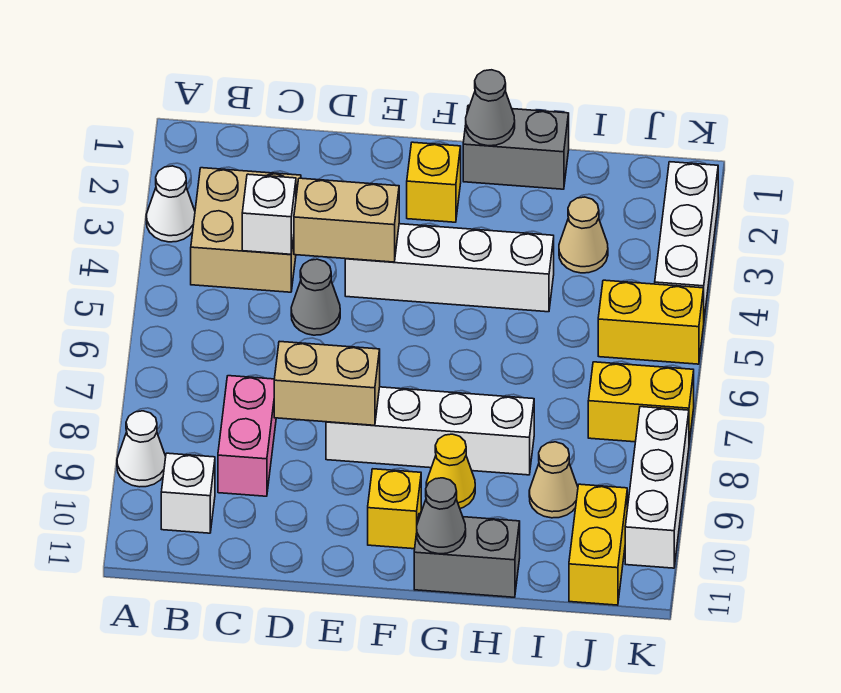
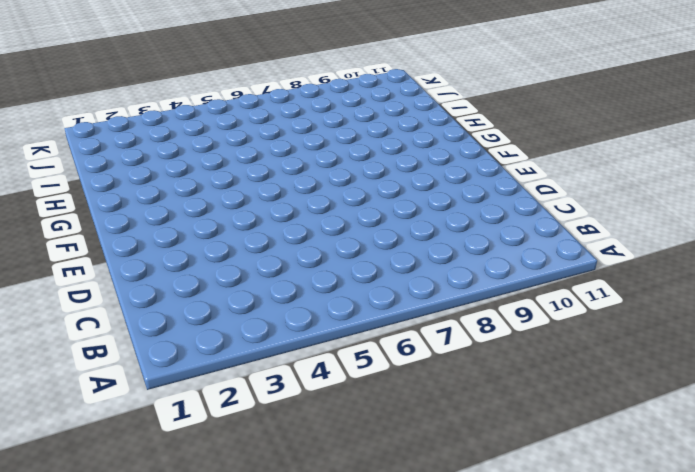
none -> white cone A3 level 1
none -> white cone A9 level 1
none -> tan brick B3:C4 level 1

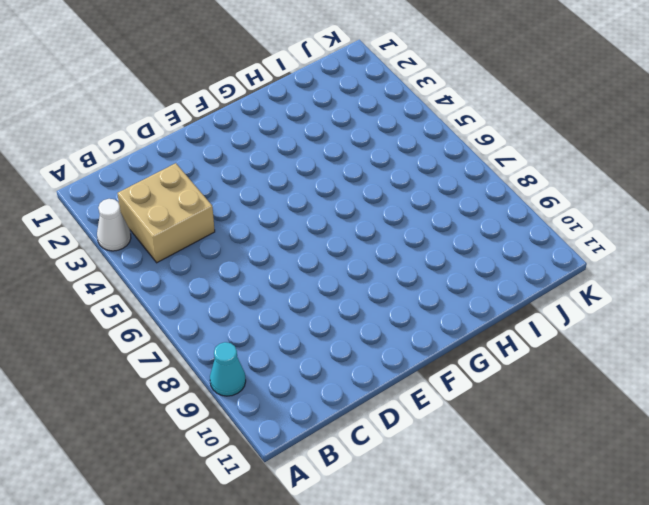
cyan cone A9 level 1 -> white cone A9 level 1
none -> white brick B10 level 1
none -> pink brick C8:C9 level 1
none -> grey cone D5 level 1

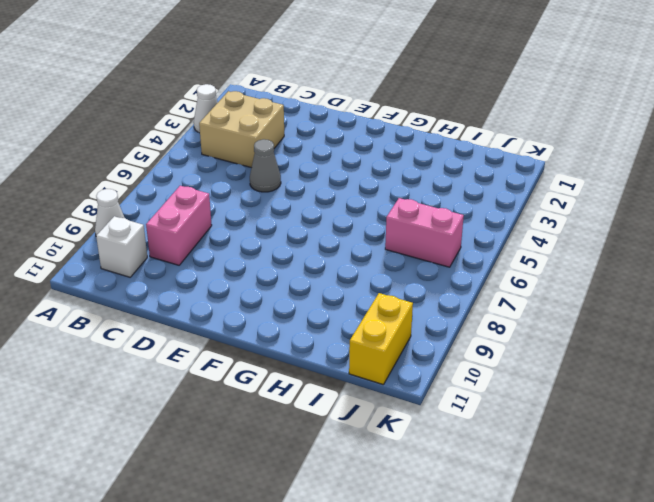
pink brick I6:J6 level 1 -> none
none -> white brick E4:H4 level 1
none -> white brick E8:H8 level 1
none -> yellow brick F2 level 1

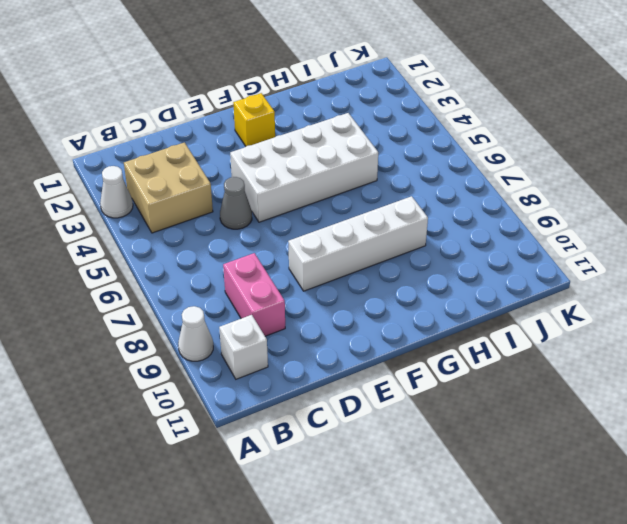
white brick E4:H5 level 1 -> white brick E4:H4 level 1
none -> yellow brick F10 level 1
none -> grey brick G1:H1 level 1
none -> yellow cone G9 level 1

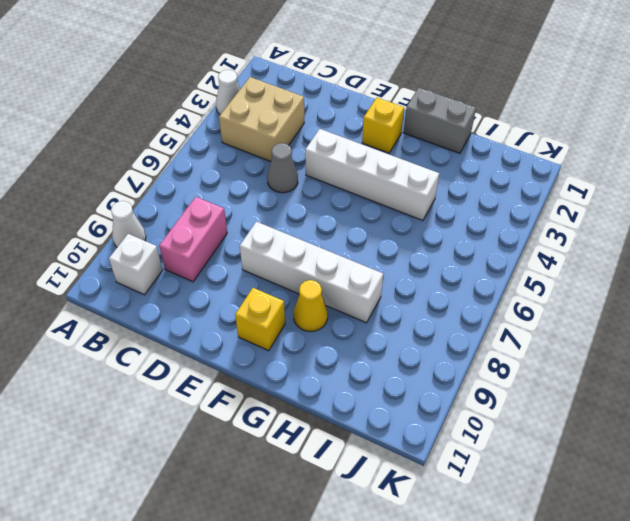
none -> grey brick G11:H11 level 1
none -> tan cone I3 level 1
none -> tan cone I9 level 1

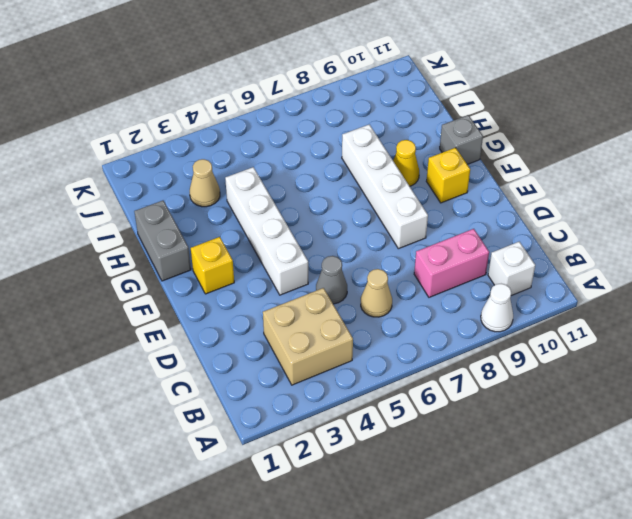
tan cone C6 level 1 -> tan cone I9 level 1
grey brick G11 level 1 -> grey brick G11:H11 level 1
none -> white cone A3 level 1
none -> yellow brick J5:K5 level 1
none -> yellow brick J7:K7 level 1

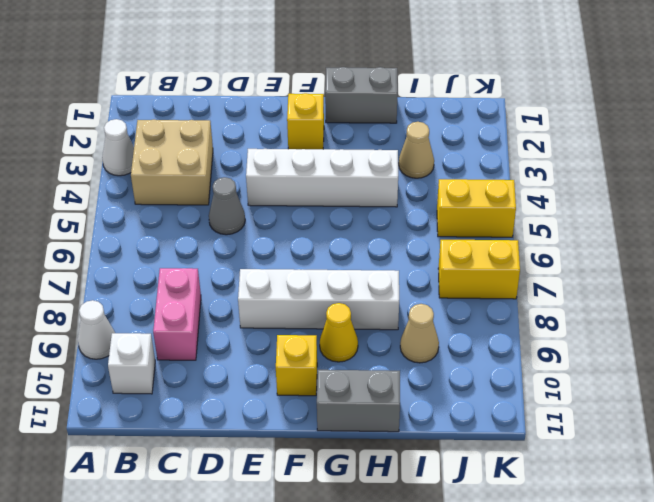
none -> yellow brick J10:J11 level 1
none -> white brick K2:K4 level 1
none -> white brick K8:K10 level 1

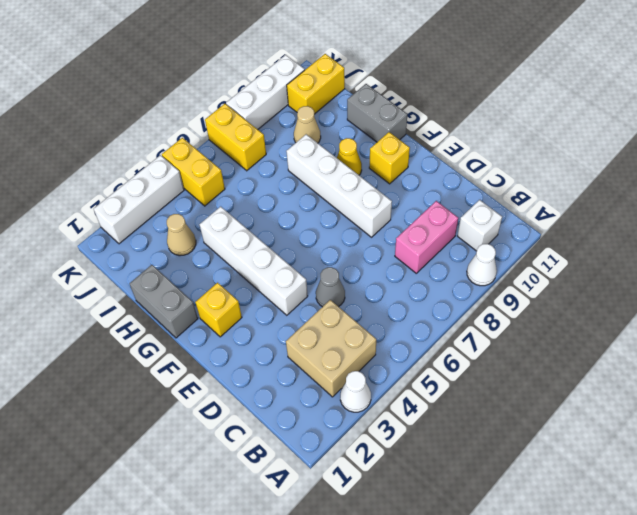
none -> white brick C4 level 2
none -> tan brick D4:E4 level 2
none -> tan brick D8:E8 level 2

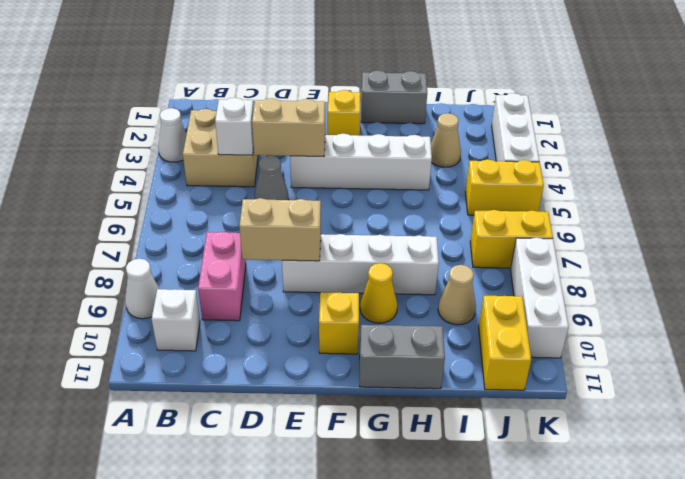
none -> grey cone G1 level 2
none -> grey cone G11 level 2

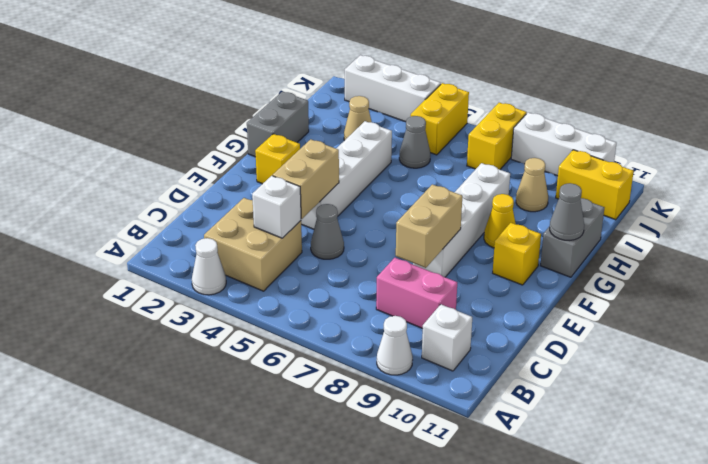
grey cone I5 level 1 -> grey cone G1 level 2

